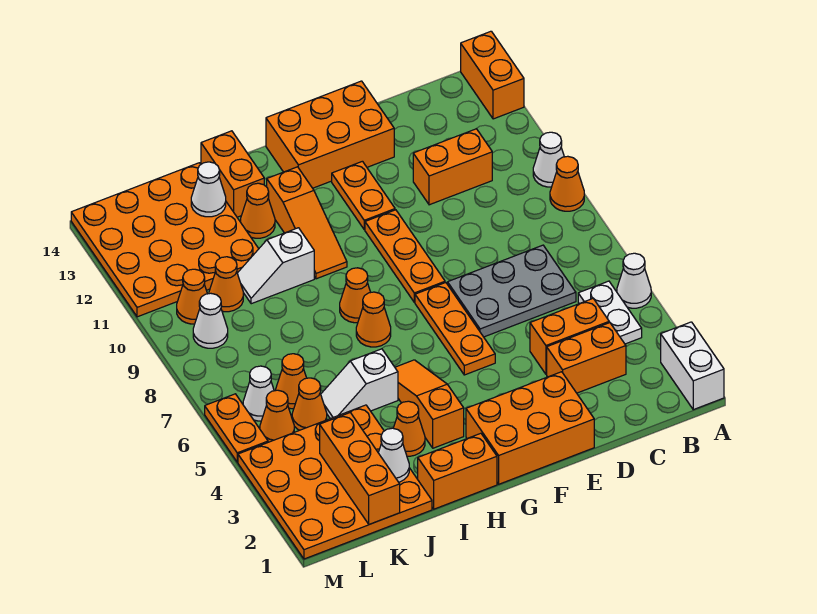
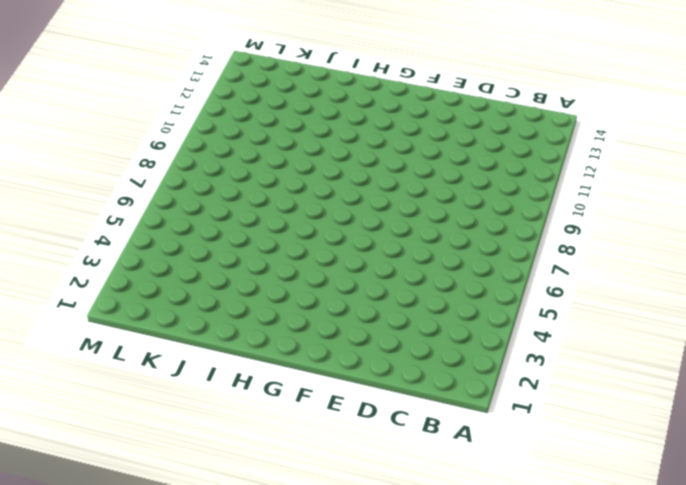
none -> white brick A1:A2 level 1
none -> white cone A5 level 1
none -> orange cone A9 level 1
none -> white cone A10 level 1

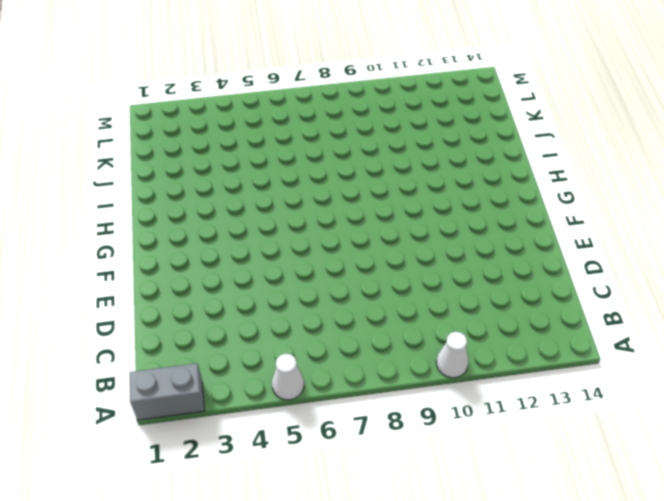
grey brick A1:A2 level 1 -> white brick A1:A2 level 1
none -> orange cone A9 level 1
none -> orange brick A13:A14 level 1
none -> white plate B4:B5 level 1
none -> orange brick C3:D3 level 1

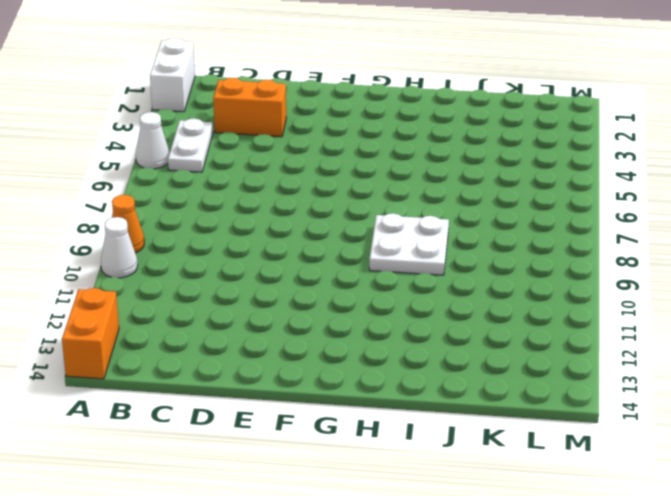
white plate H8:I9 level 1 -> orange cone H8 level 1
none -> orange brick C4:D4 level 1
none -> grey plate C6:E7 level 1
none -> orange brick C11:D11 level 1
none -> orange brick E1:G2 level 1

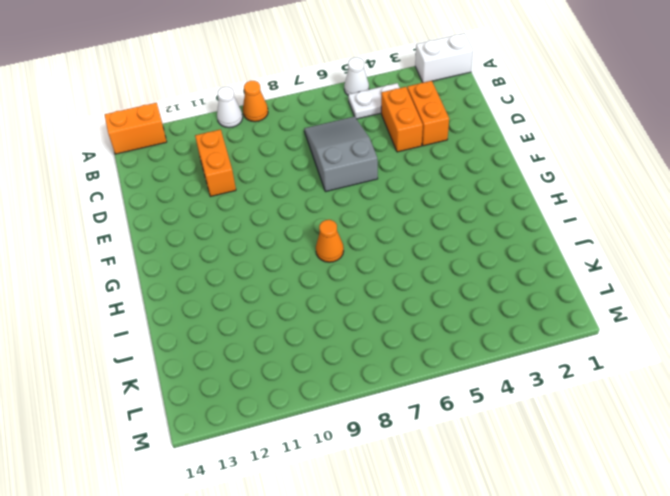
grey slope C6:E7 level 1 top E -> grey plate C6:E7 level 1
none -> orange brick E1:G2 level 1
none -> orange brick E13:G14 level 1
none -> orange plate F5:F7 level 1
none -> orange plate F8:F10 level 1

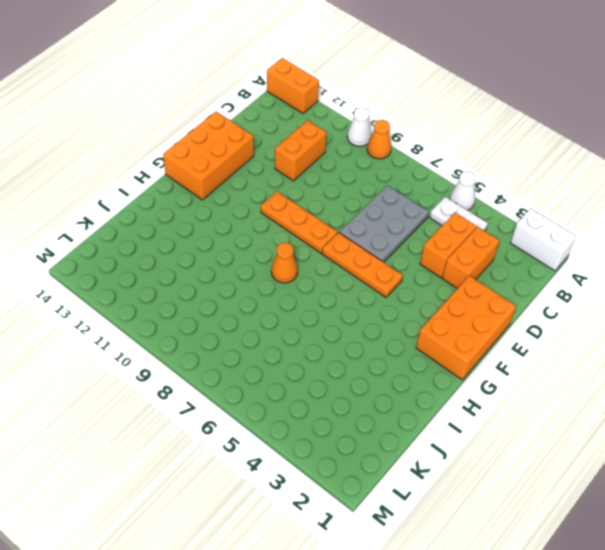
none -> orange plate F11:F12 level 1
none -> orange brick H1:I1 level 1
none -> orange slope H3:H5 level 1 top 3
none -> orange cone H7 level 1

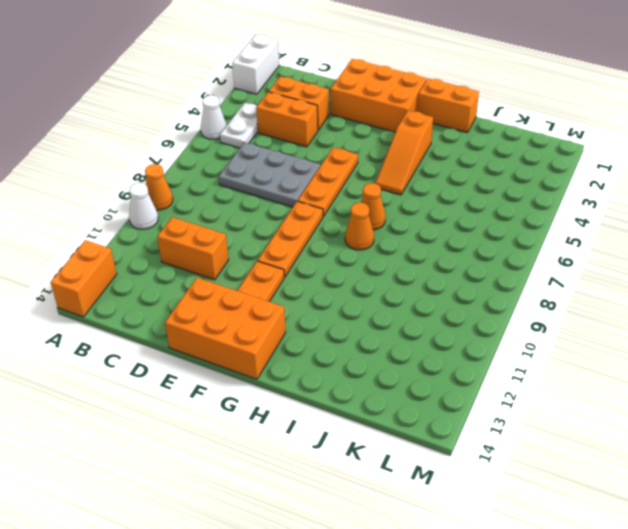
none -> orange slope H10:H12 level 1 top 12
none -> orange cone I3 level 1
none -> white slope I5:J5 level 1 top I
none -> white slope I10:J10 level 1 top I

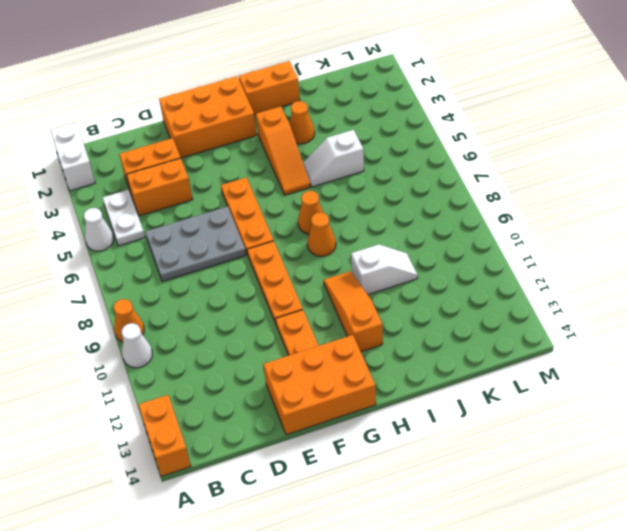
white slope I5:J5 level 1 top J -> white slope I5:J5 level 1 top I
none -> orange brick C11:D11 level 1
none -> orange cone I12 level 1
none -> orange brick I13:I14 level 1
none -> orange plate J1:M4 level 1

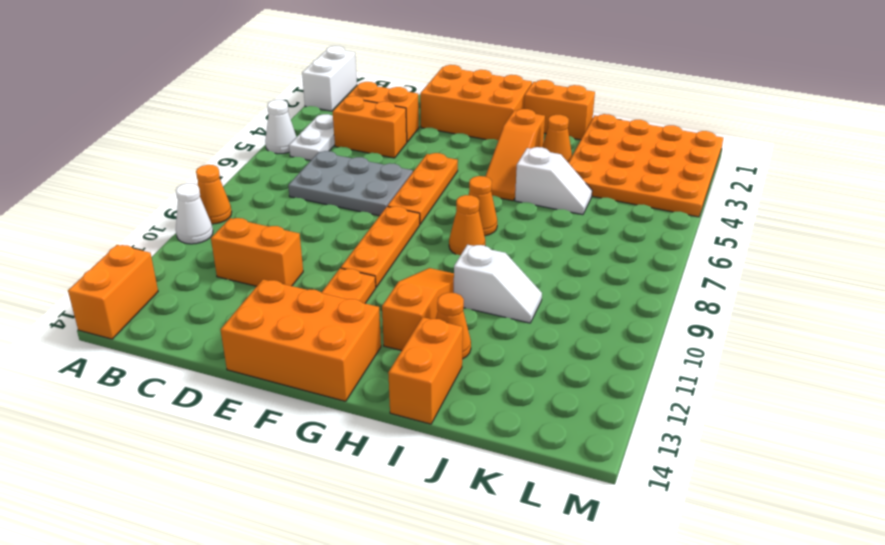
none -> orange plate J11:M14 level 1
none -> orange cone K5 level 1
none -> orange cone K6 level 1
none -> orange cone K10 level 1

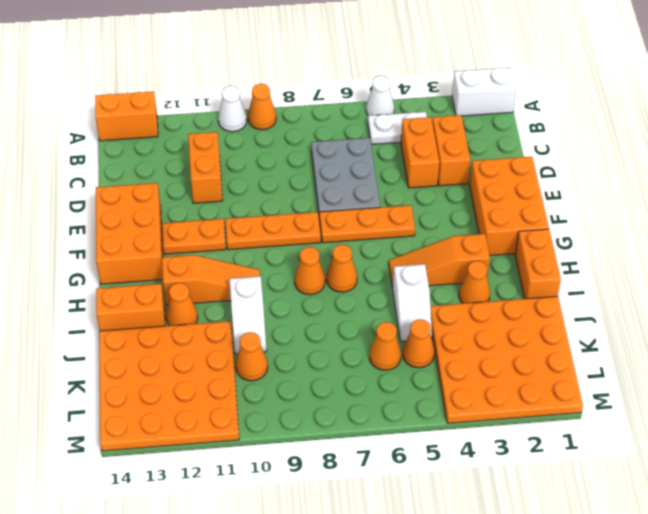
none -> orange cone L5 level 1
none -> white cone L6 level 1
none -> white cone L9 level 1
none -> orange cone L10 level 1

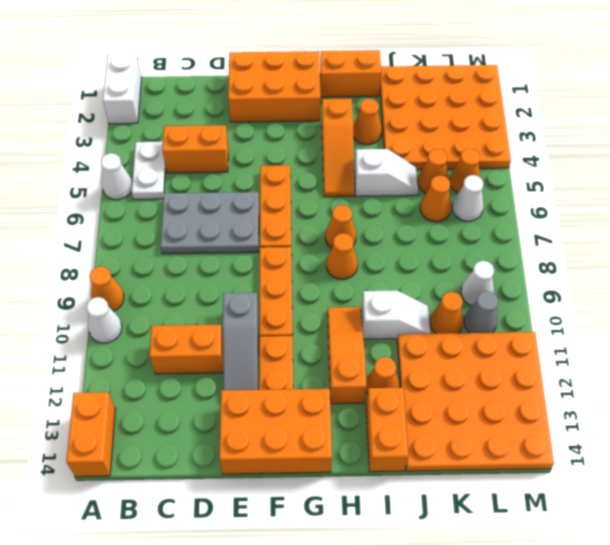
grey slope E10:E12 level 1 top 10 -> none
grey cone L10 level 1 -> orange cone L10 level 1
none -> orange brick C3:D3 level 1
none -> orange plate M5:M6 level 1
none -> white cone J2 level 2
none -> white cone J13 level 2

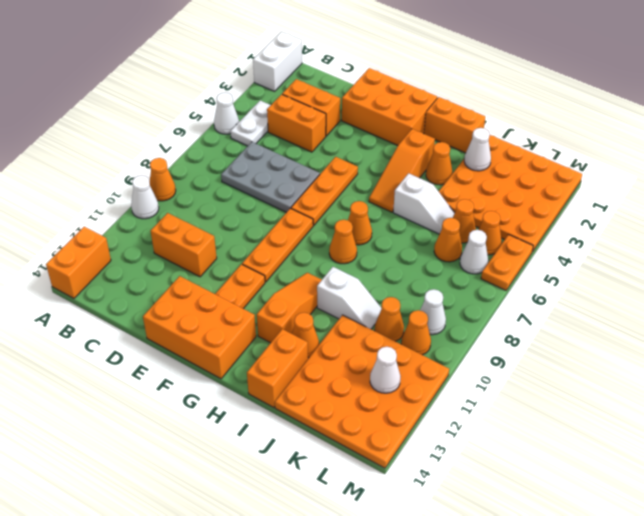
white cone L12 level 2 -> white cone J13 level 2
none -> orange brick K1:K3 level 2

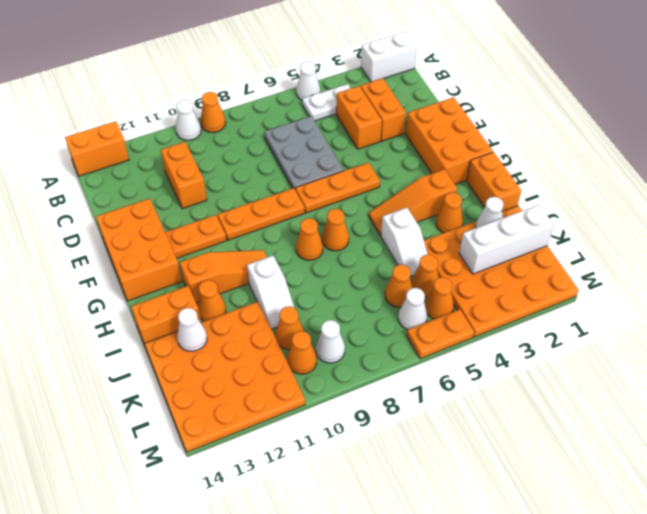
white brick K1:K3 level 2 -> orange brick K1:K3 level 2

